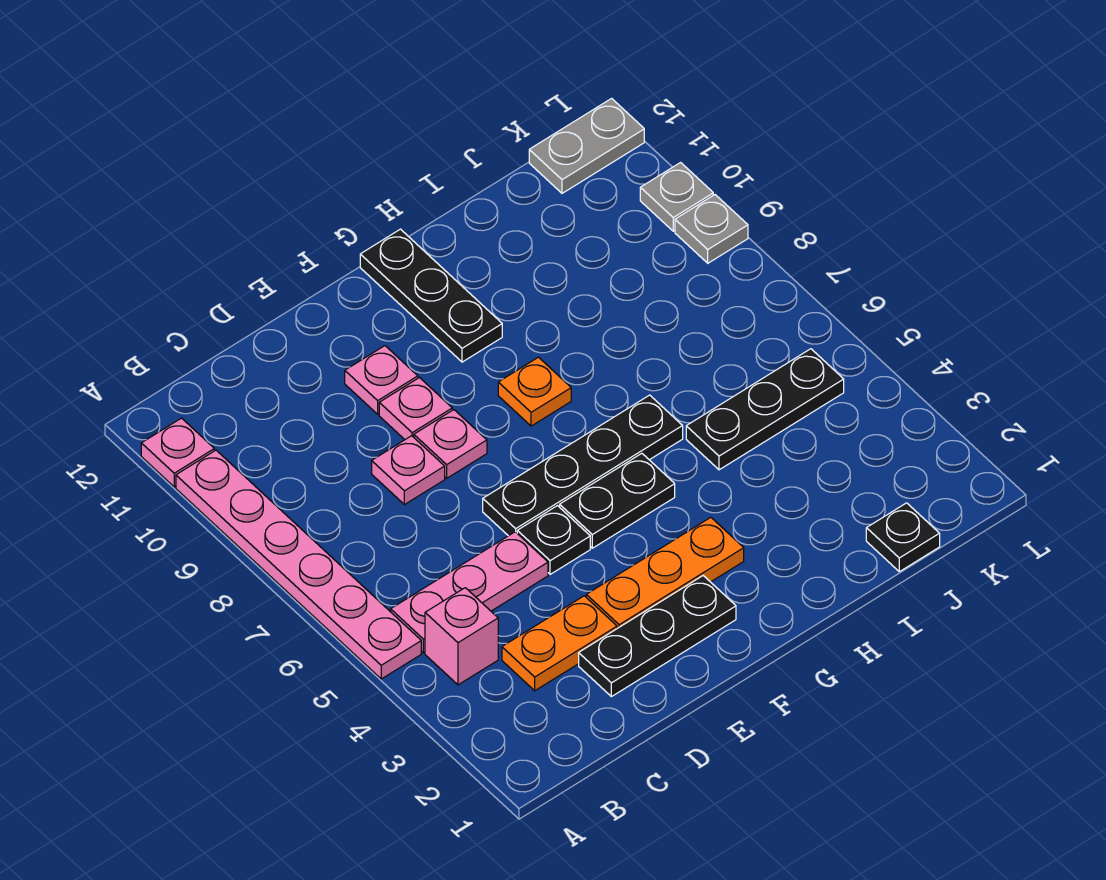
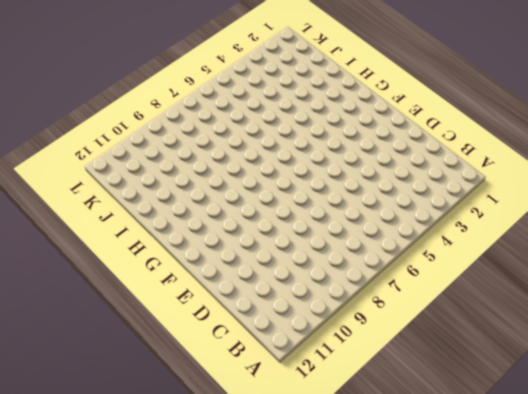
none -> pink plate A5:A10 level 1
none -> pink plate A11 level 1
none -> pink brick B4 level 1

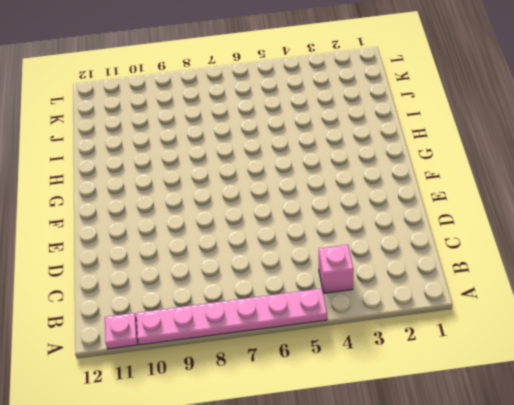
none -> pink plate B5:D5 level 1
none -> orange plate C3:D3 level 1
none -> black plate D2:F2 level 1

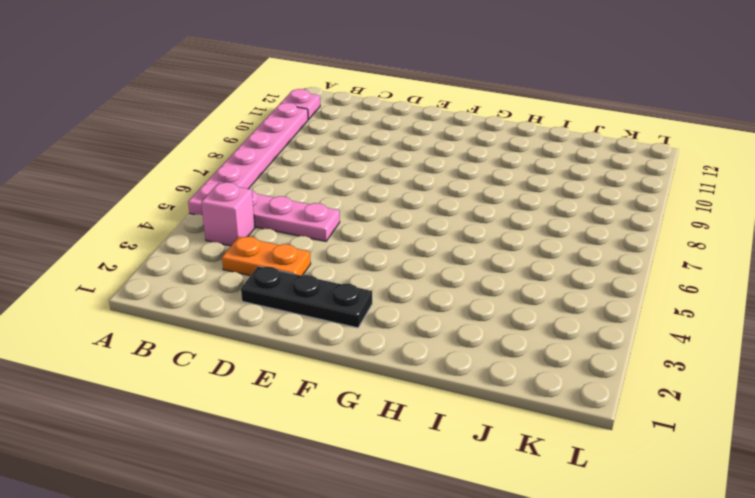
none -> pink plate D8 level 1
none -> orange plate E3:G3 level 1
none -> black plate E5 level 1

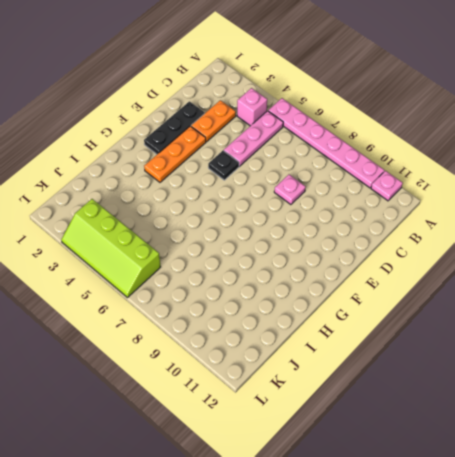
lime slope K3:L6 level 1 top K -> black plate I5:K5 level 1
none -> black plate E6:H6 level 1
none -> pink plate E8 level 1
none -> pink plate E9 level 1

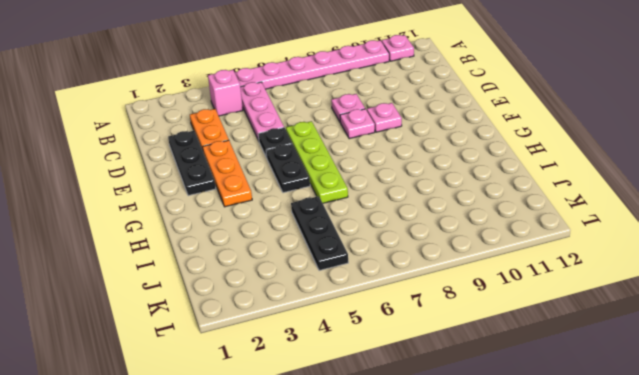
lime plate E6:H6 level 1 -> black plate E6:H6 level 1
none -> pink plate E10 level 1
none -> orange plate G8 level 1
none -> black plate G10:G12 level 1

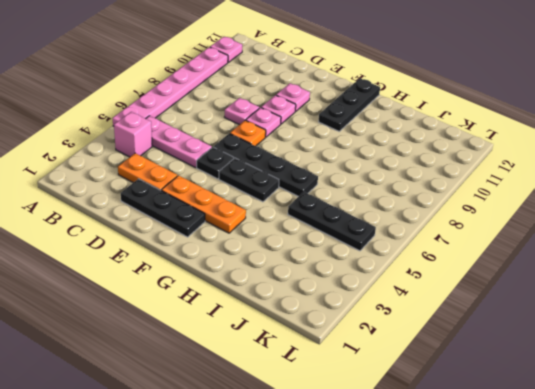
orange plate E7 level 1 -> orange plate G8 level 1
none -> black plate J1 level 1
none -> grey plate K12:L12 level 1
none -> grey plate L9 level 1

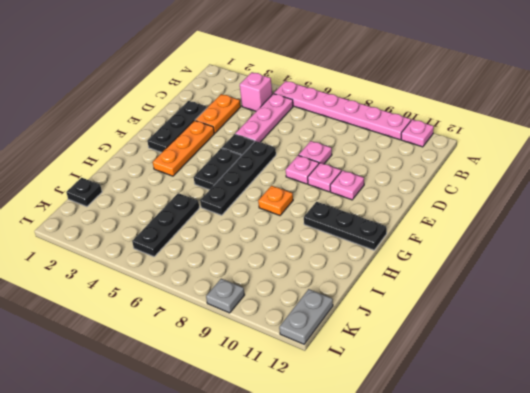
none -> grey plate L10 level 1

